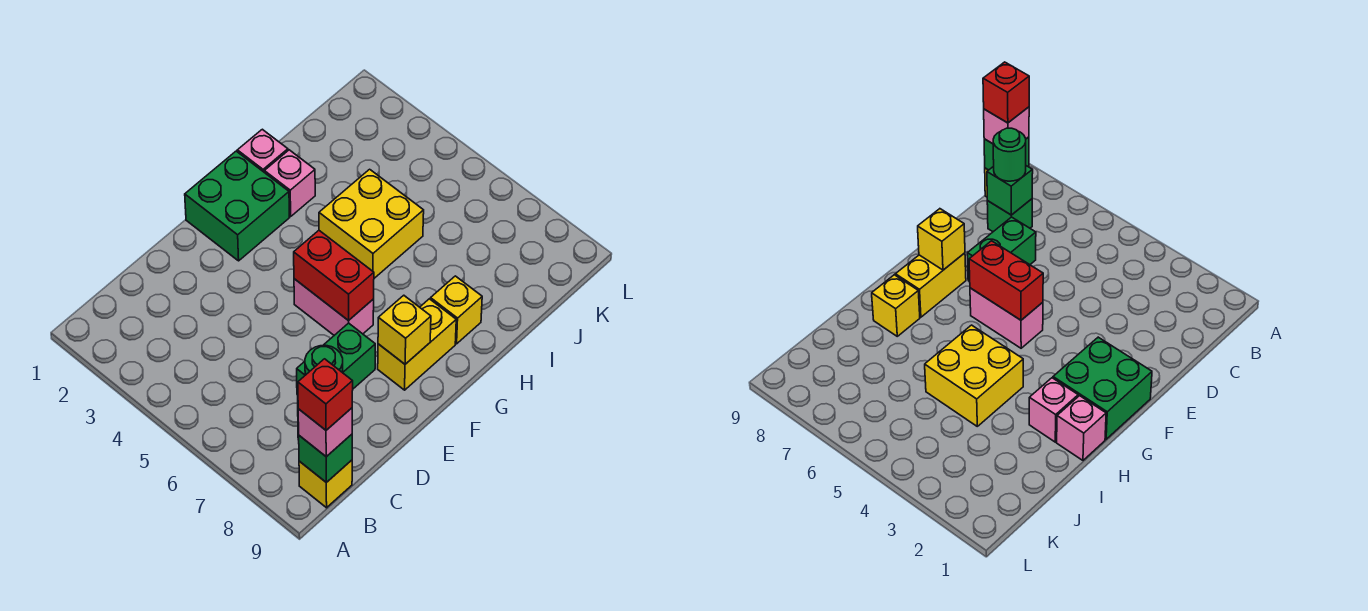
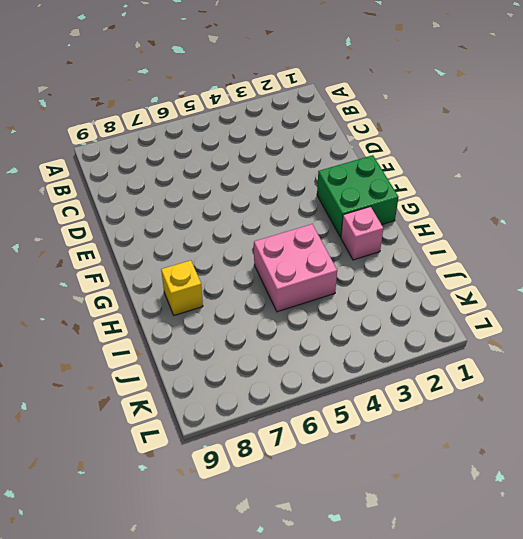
pink brick H4:I5 level 1 -> yellow brick H4:I5 level 1
none -> yellow brick B9 level 1
none -> green brick C8 level 1
none -> green brick D7:E7 level 1

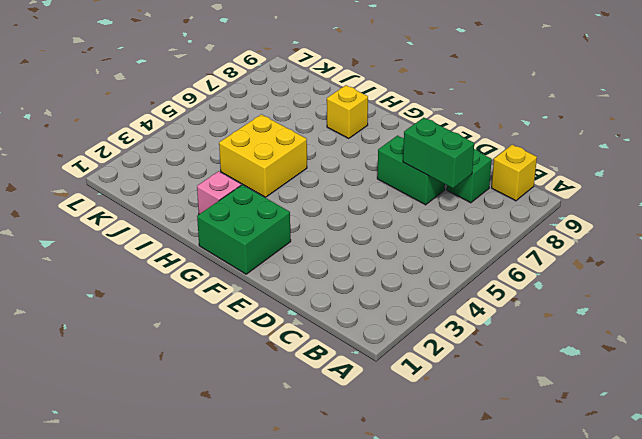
green brick C7:D7 level 2 -> none
none -> pink brick F5:F6 level 1
none -> yellow brick F8:G8 level 1
none -> pink brick H1 level 1

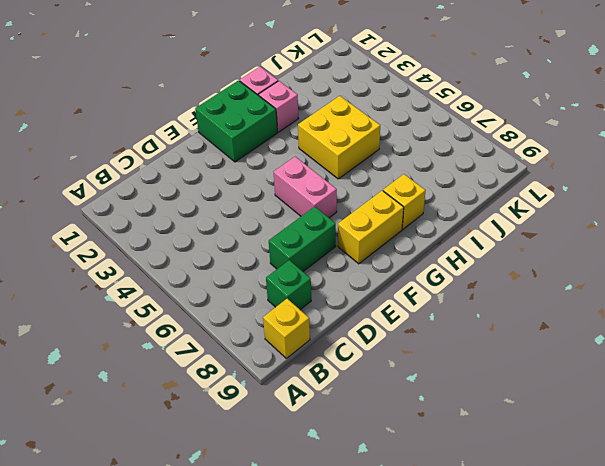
none -> green brick B9 level 2
none -> green brick C8 level 2
none -> red brick F5:F6 level 2

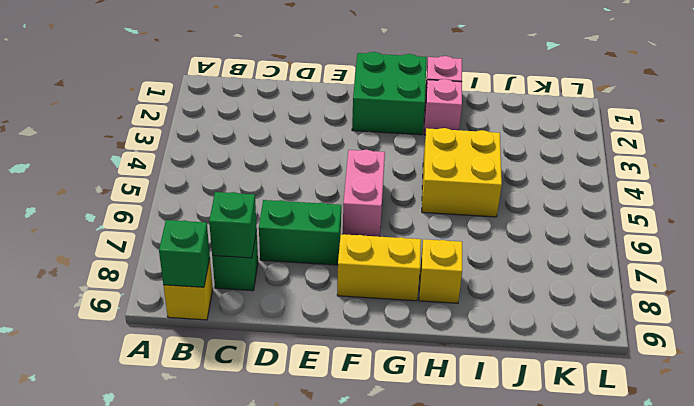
none -> red brick F5:F6 level 2
none -> yellow brick F8 level 2
none -> pink brick B9 level 3

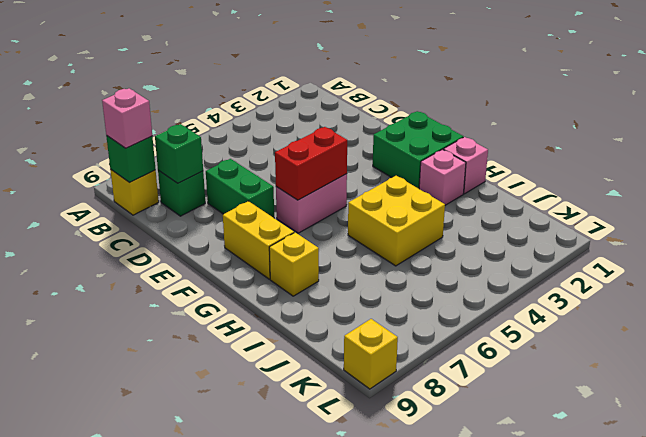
yellow brick L9 level 1 -> yellow brick F8 level 2
none -> green round brick C8 level 3
none -> red brick B9 level 4

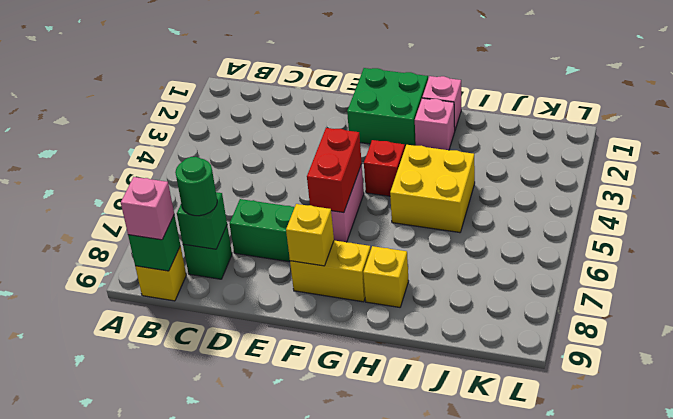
red brick G4 level 1 -> red brick B9 level 4

